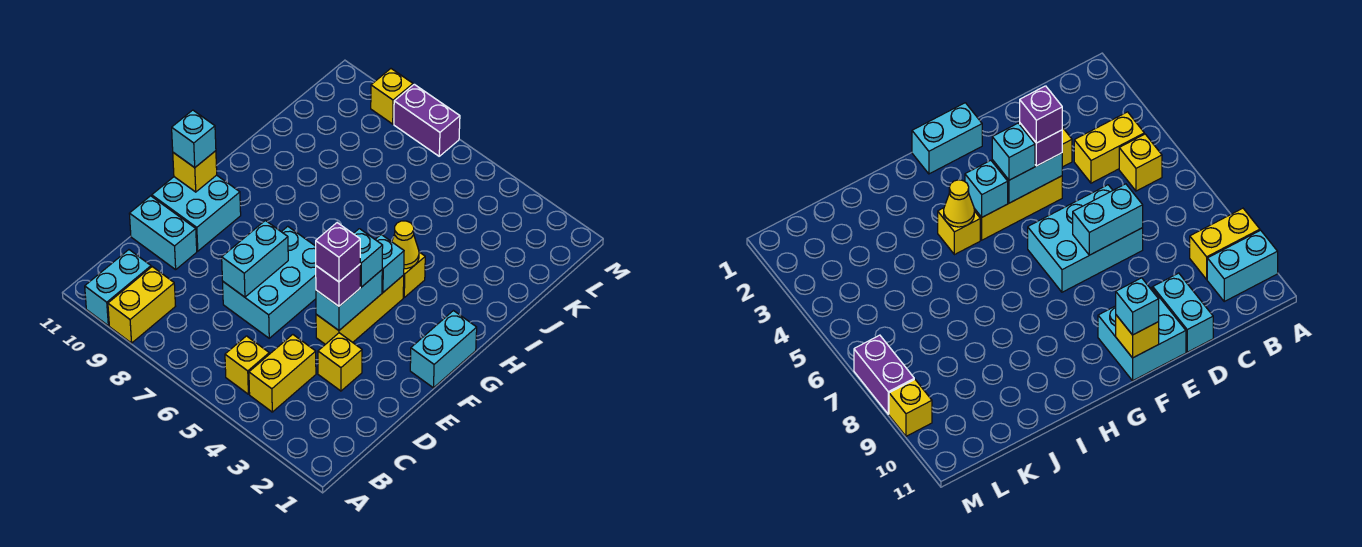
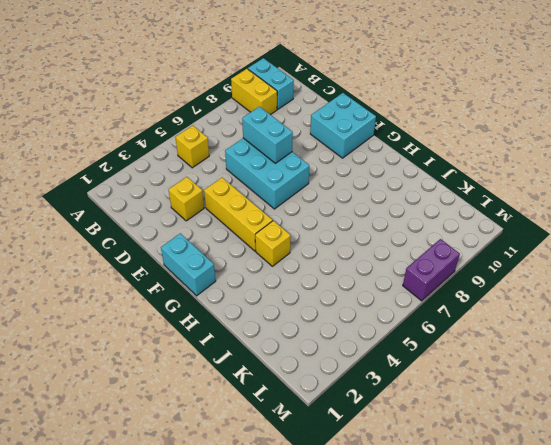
none -> yellow brick B4:C4 level 1
none -> cyan brick D10:D11 level 1
none -> yellow brick M9 level 1

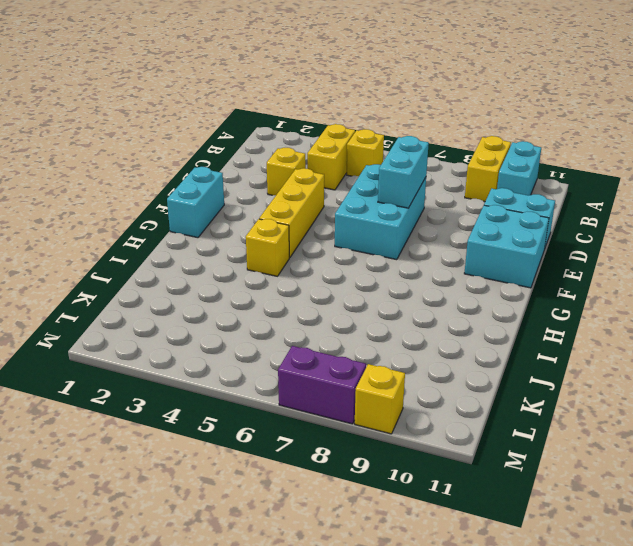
none -> cyan brick E4:F4 level 2
none -> yellow brick F11 level 2
none -> cyan brick G4 level 2

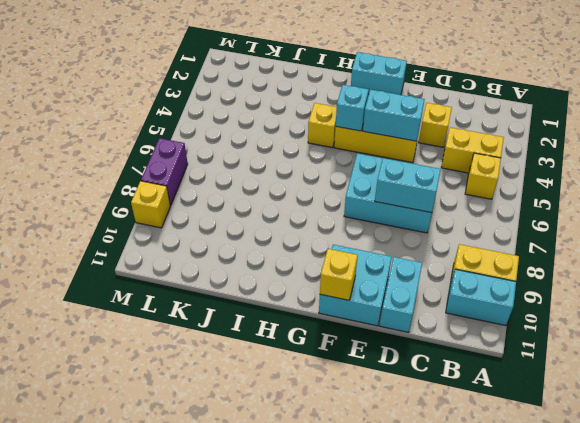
none -> yellow cone H4 level 2
none -> purple brick E4 level 3
none -> cyan brick F4 level 3

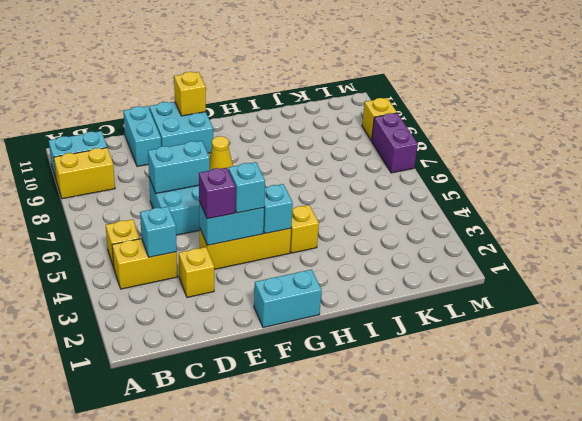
cyan brick C4 level 2 -> cyan brick F11 level 3
yellow cone F7 level 2 -> yellow cone H4 level 2
none -> purple brick E4 level 4

